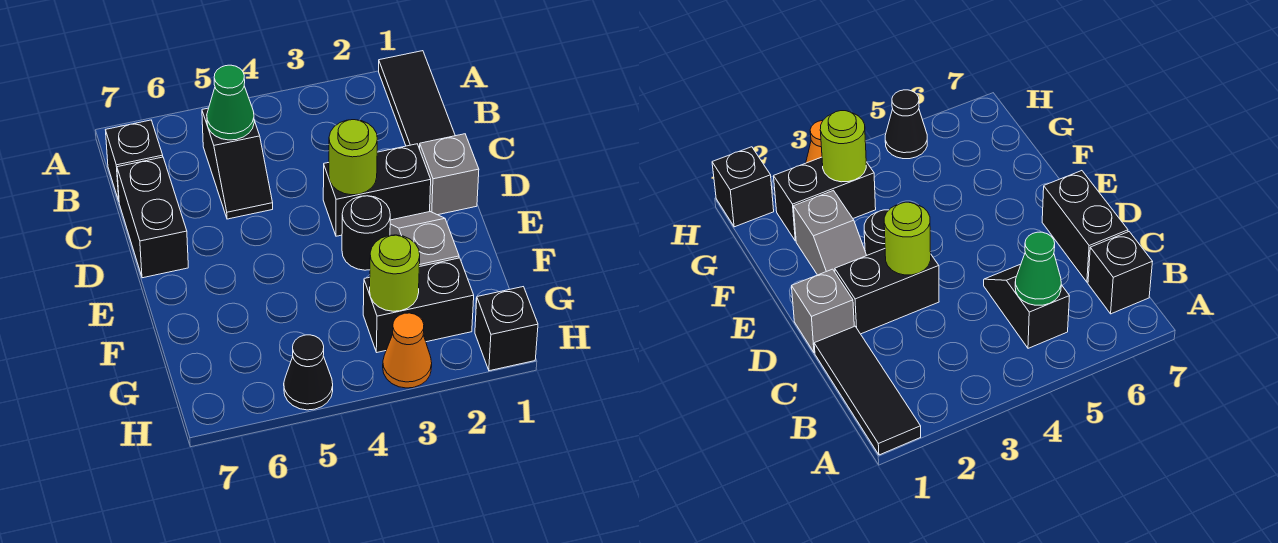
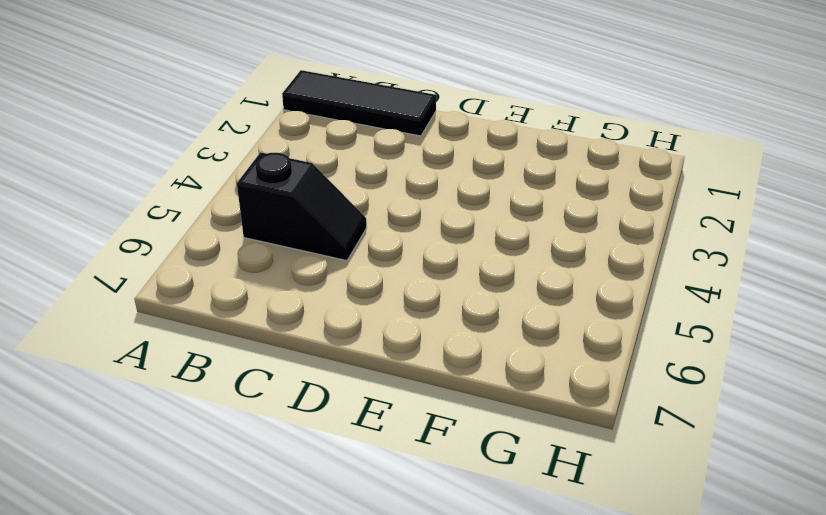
none -> black brick B7 level 1
none -> black brick C7:D7 level 1
none -> grey brick D1 level 1

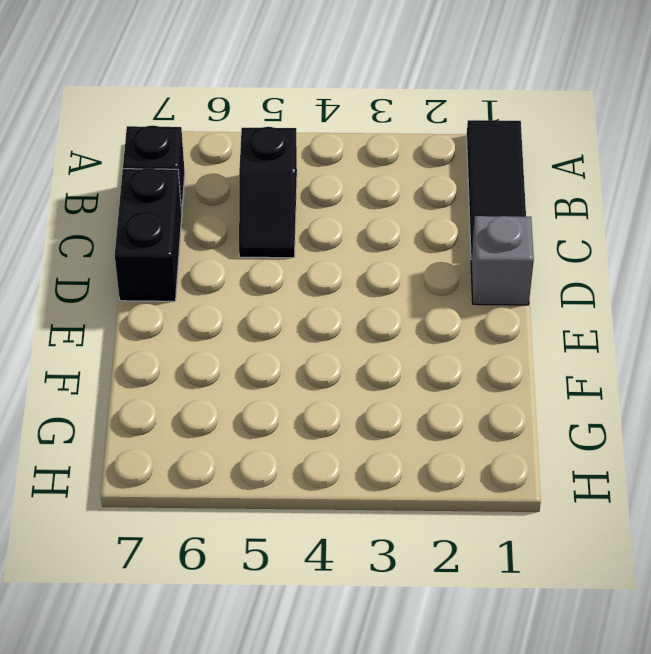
none -> black brick D2:D3 level 1
none -> grey slope E2:F2 level 1 top F
none -> black round brick E3 level 1

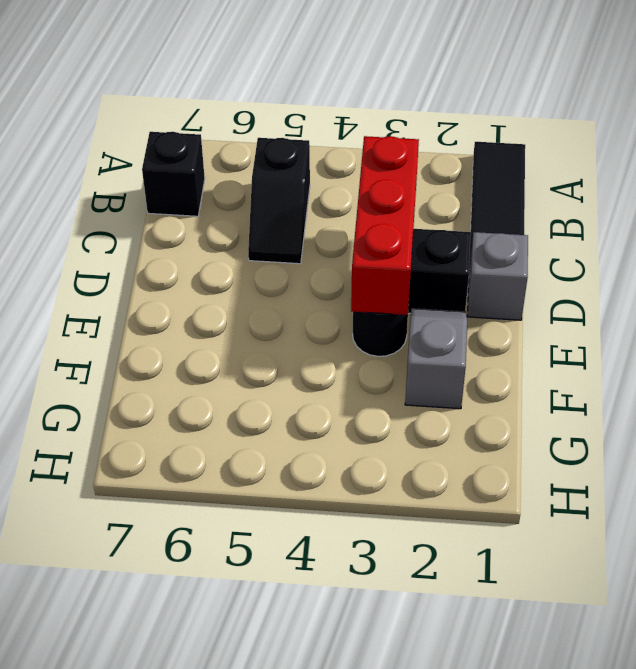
red brick C3:E3 level 2 -> lime round brick D3 level 2
none -> black brick C7:D7 level 1
none -> black brick G2:G3 level 1
none -> black brick H1 level 1

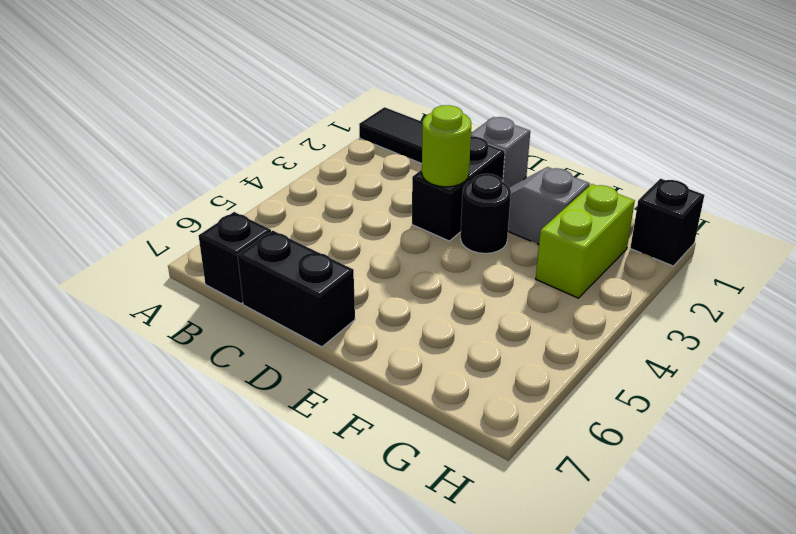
lime brick G2:G3 level 1 -> black brick G2:G3 level 1
none -> black slope B5:C5 level 1 top B
none -> orange cone H3 level 1
none -> black cone H5 level 1

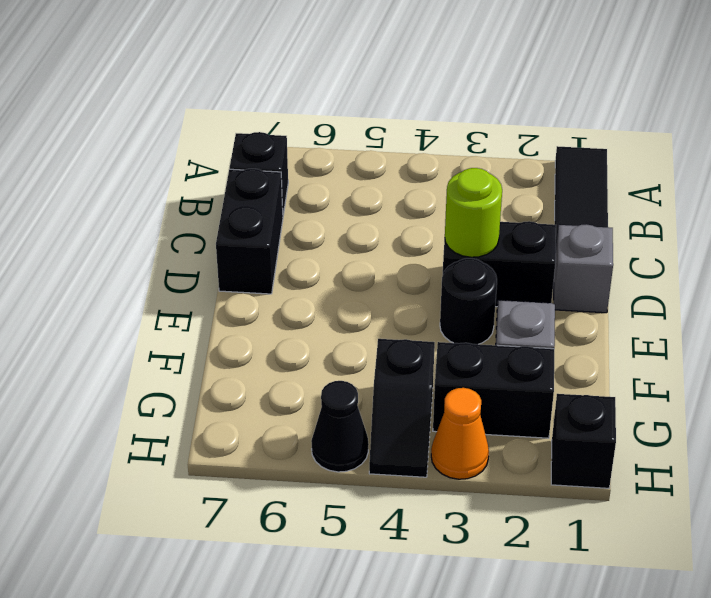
black slope G4:H4 level 1 top G -> black slope B5:C5 level 1 top B
none -> green cone B5 level 2
none -> lime round brick G3 level 2

